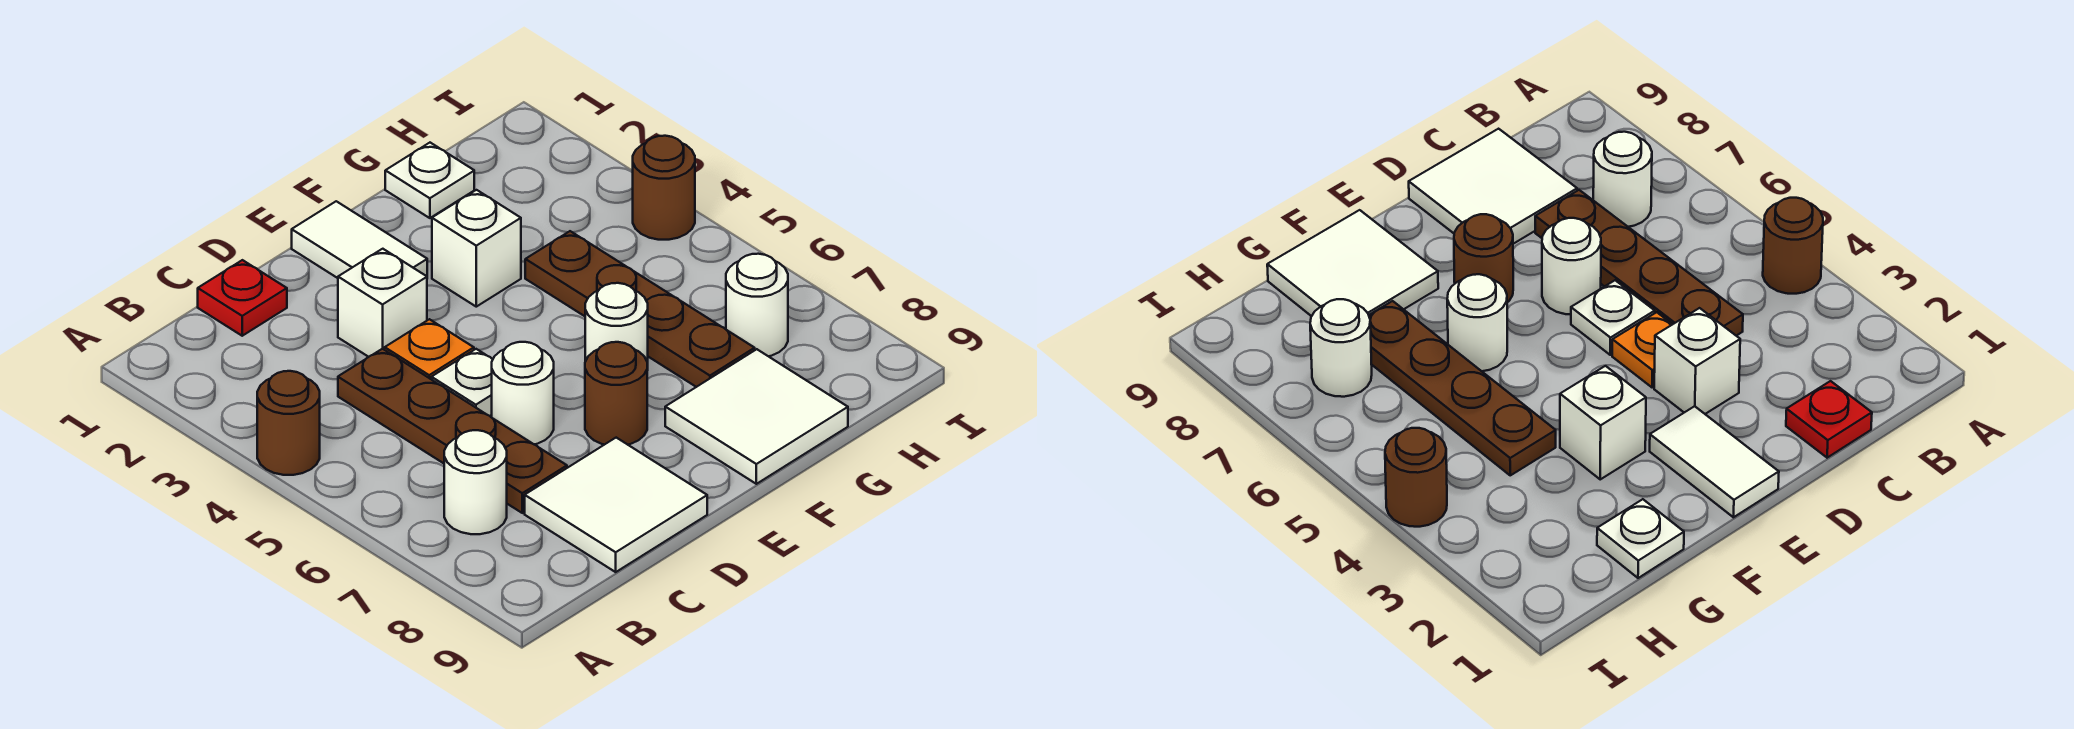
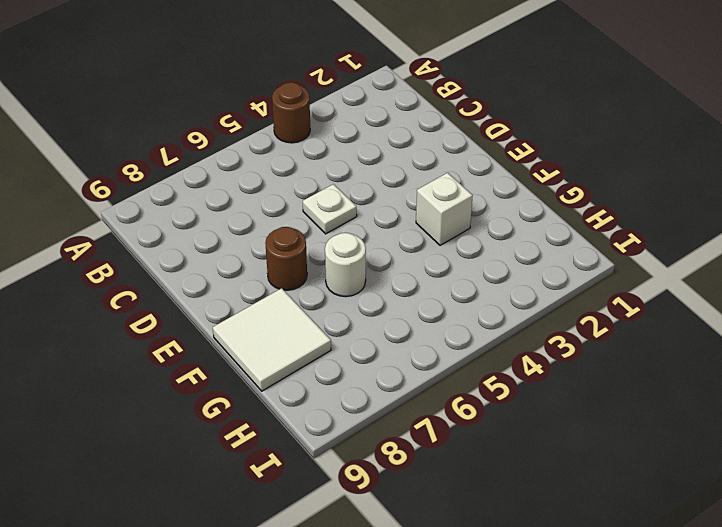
none -> white round brick B7 level 1
none -> red plate C1 level 1
none -> brown plate C4:C7 level 1

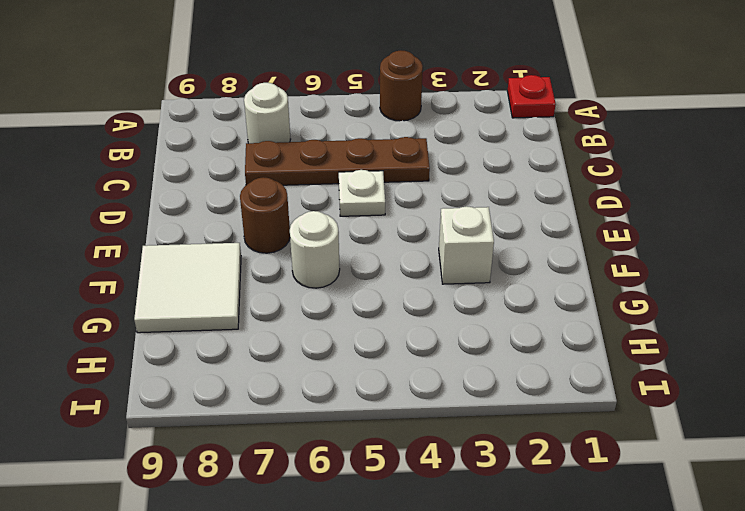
red plate A1 level 1 -> red plate C1 level 1
none -> white tile C8:D9 level 1
none -> white brick D3 level 1
none -> orange plate D4 level 1

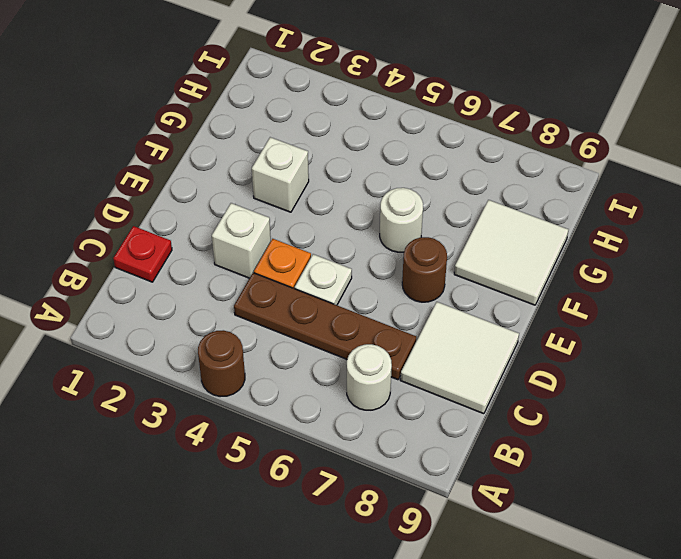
none -> white round brick D6 level 1
none -> white tile E1:E2 level 1
none -> white plate G1 level 1

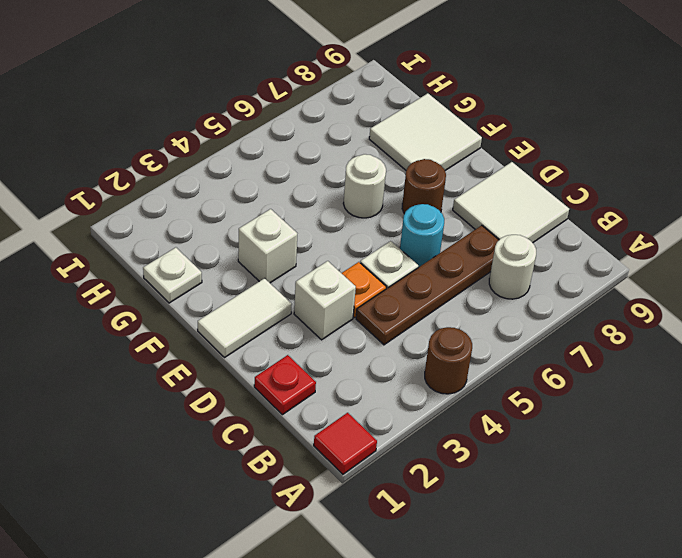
red tile A1 level 1 -> none
cyan round brick D6 level 1 -> white round brick D6 level 1
none -> brown plate G4:G7 level 1
none -> white round brick H7 level 1
none -> brown round brick I4 level 1

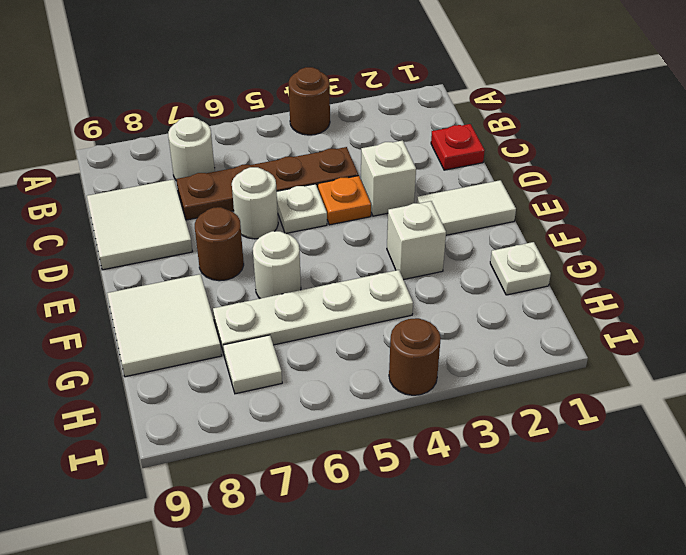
white plate G4:G7 level 1 -> brown plate G4:G7 level 1
white tile H7 level 1 -> white round brick H7 level 1

